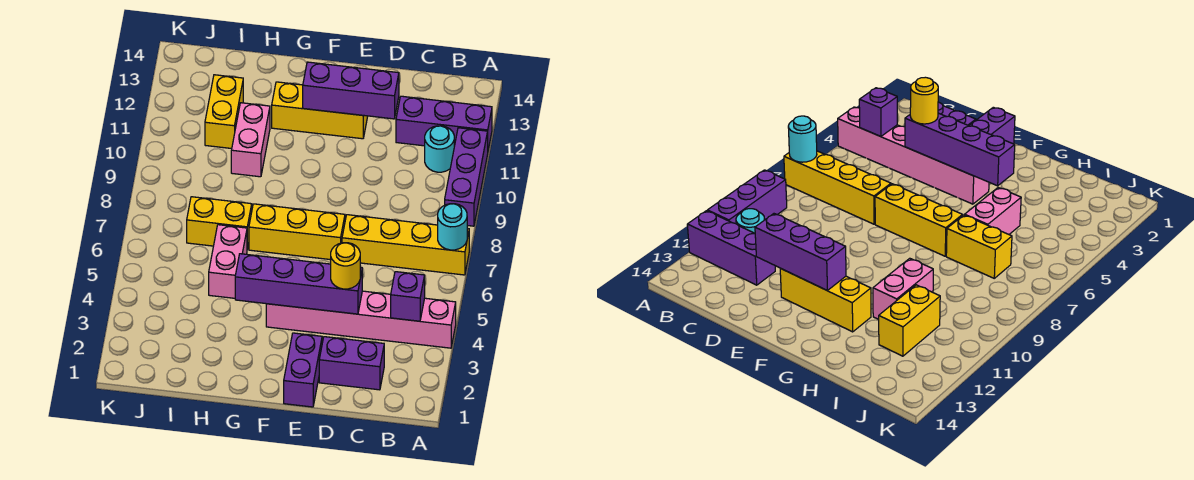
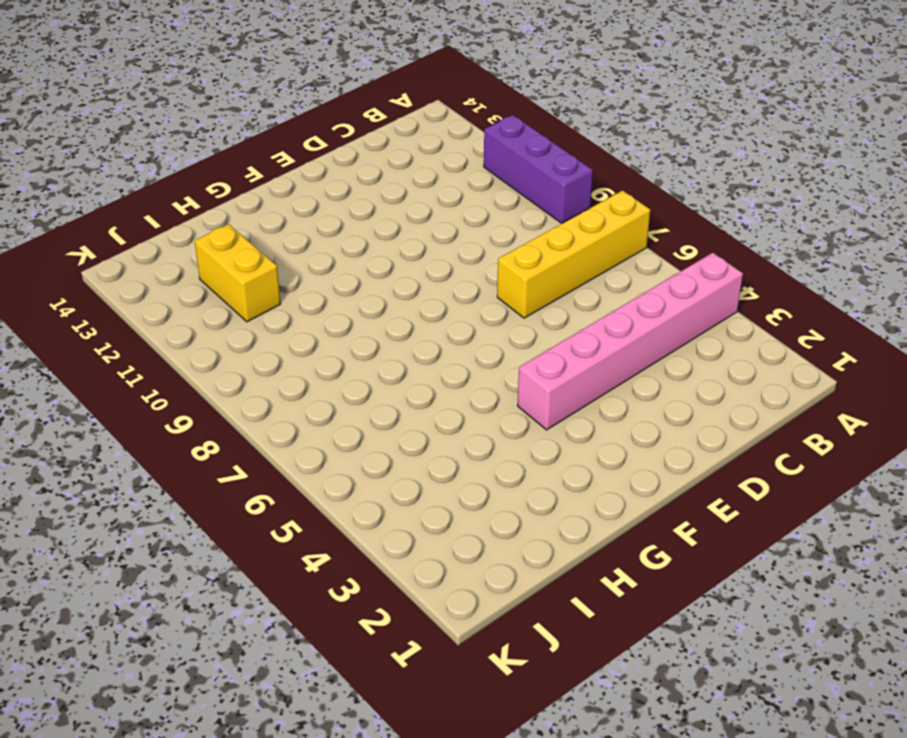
none -> purple brick A12:C12 level 1
none -> cyan round brick B11 level 1
none -> purple brick C2:D2 level 1

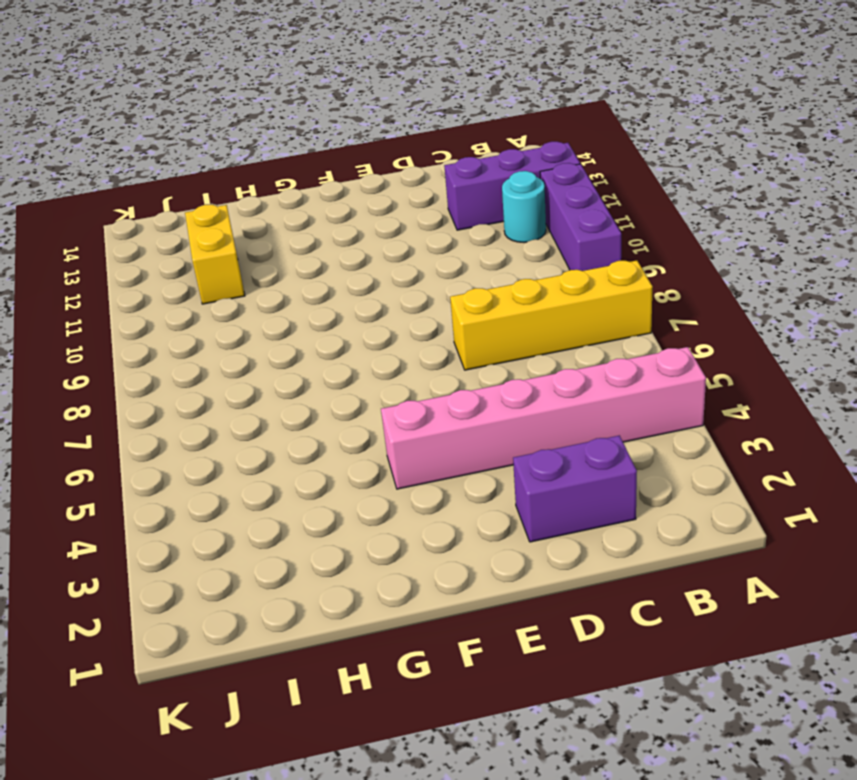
none -> purple brick E1:E2 level 1
none -> yellow brick E7:G7 level 1
none -> yellow brick E12:G12 level 1

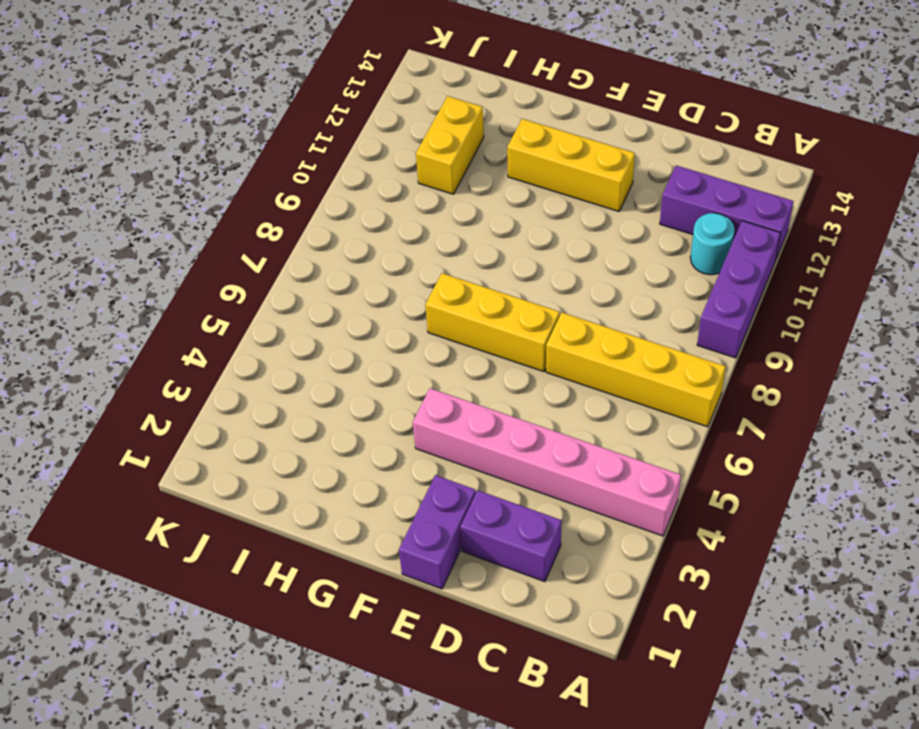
none -> pink brick H5:H6 level 1
none -> yellow brick H7:I7 level 1
none -> pink brick H10:H11 level 1

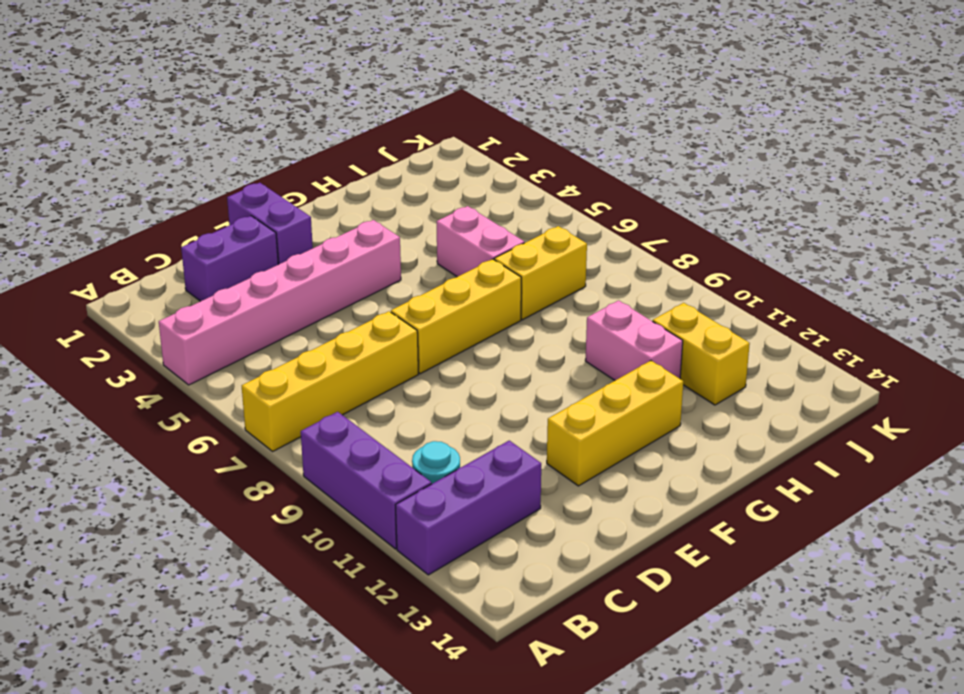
none -> cyan round brick A7 level 2
none -> purple brick B4 level 2
none -> purple brick D4:G4 level 2

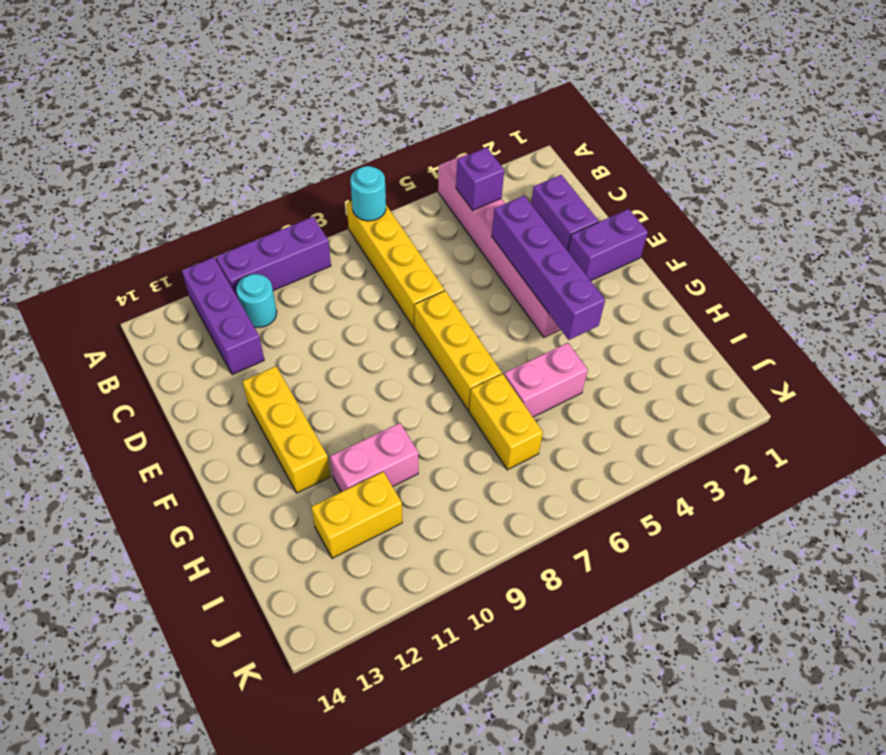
none -> purple brick D12:F12 level 2
none -> yellow round brick D4 level 3

